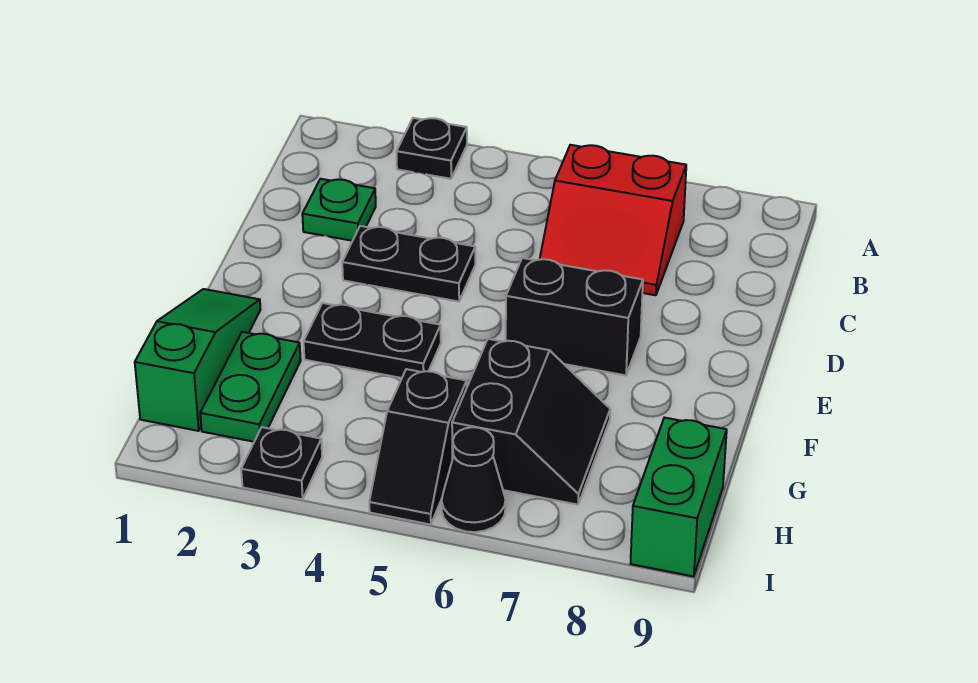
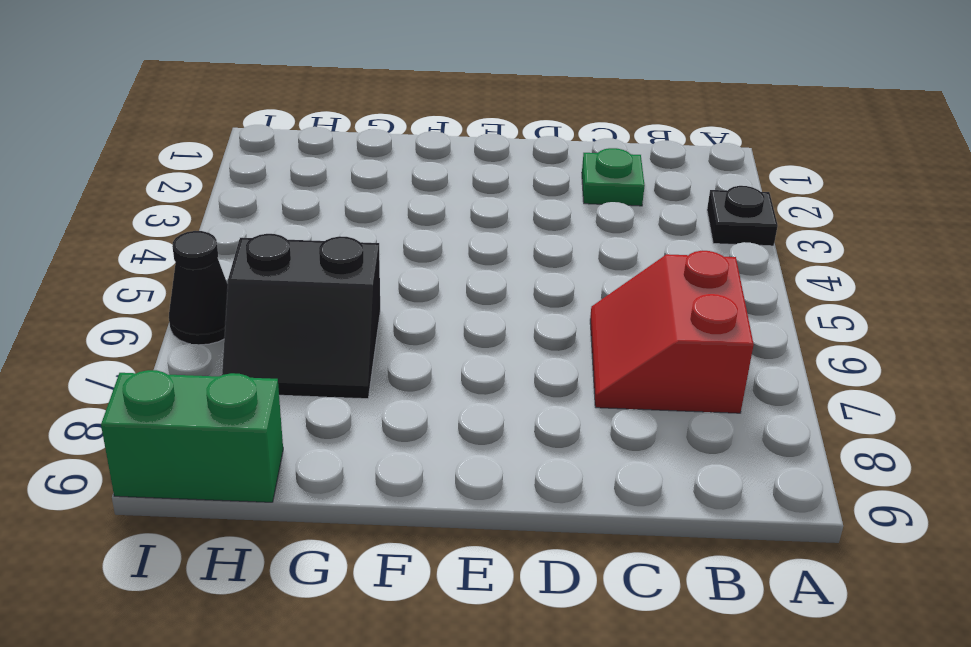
none -> black plate D3:D4 level 1
none -> black brick E6:E7 level 1
none -> green slope F1:H1 level 1 top H

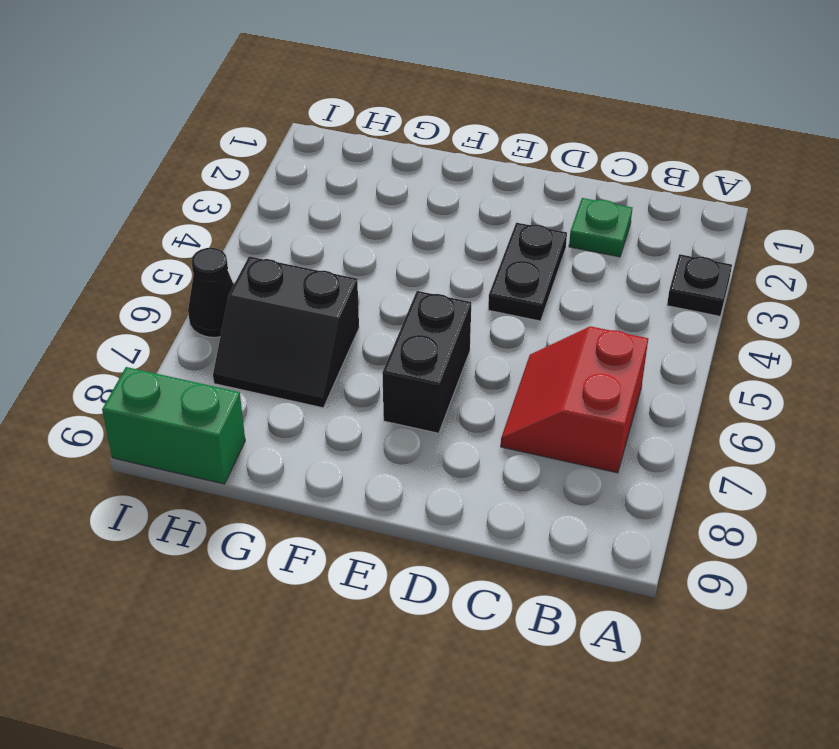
none -> green slope F1:H1 level 1 top H
none -> black plate F3:F4 level 1
none -> green plate G2:H2 level 1

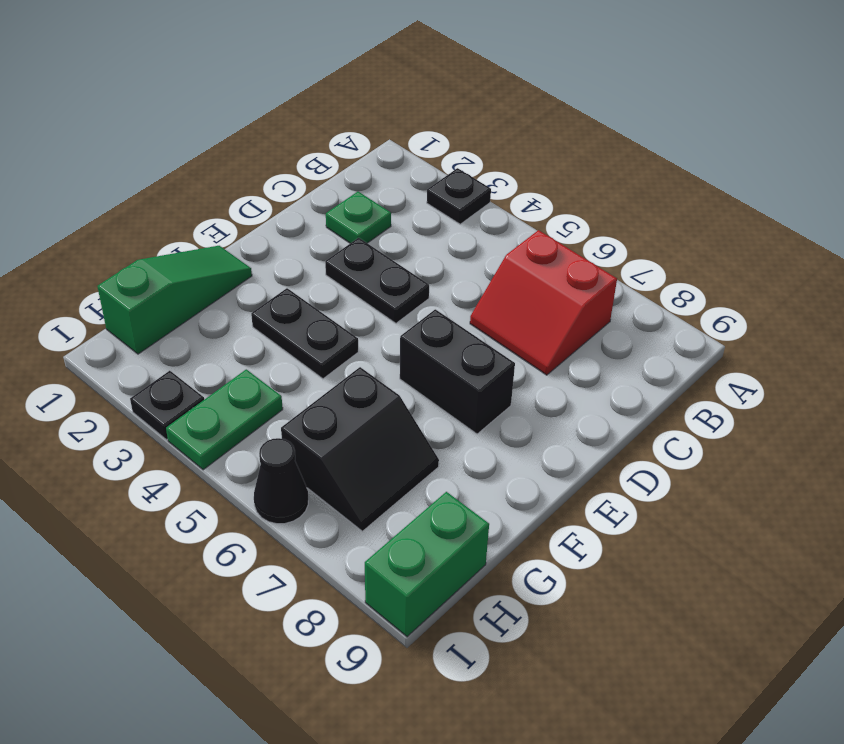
green plate H4:I4 level 1 -> green plate G2:H2 level 1
none -> black slope H5:I5 level 1 top H

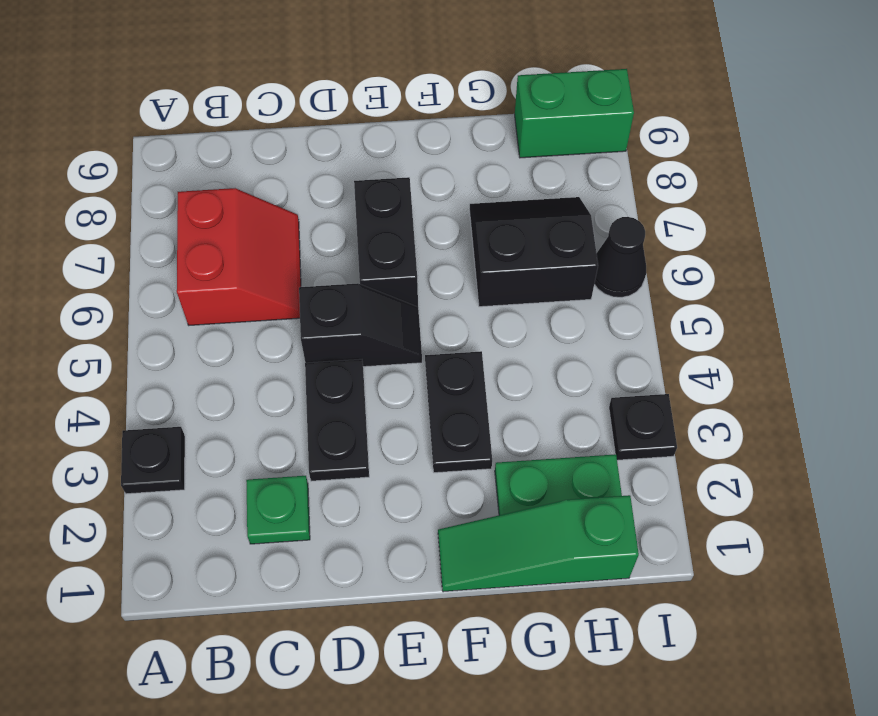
black slope D5:E5 level 1 top D -> black slope H5:I5 level 1 top H

